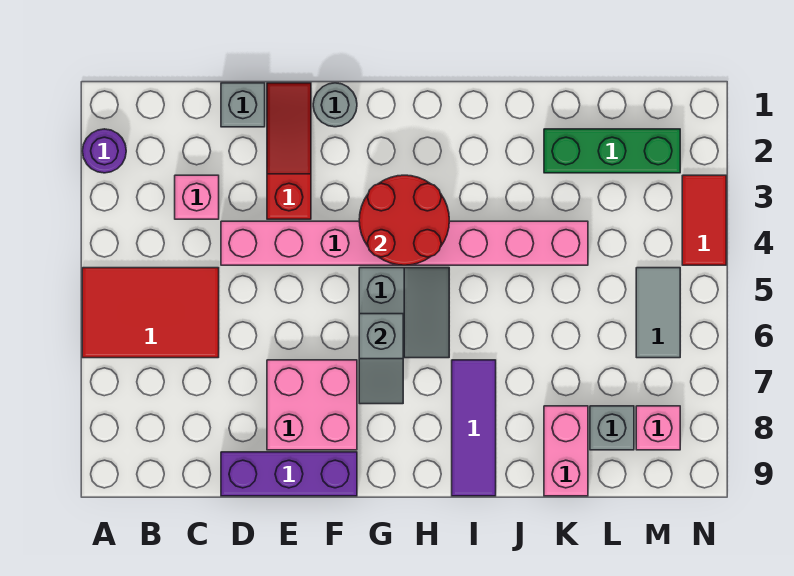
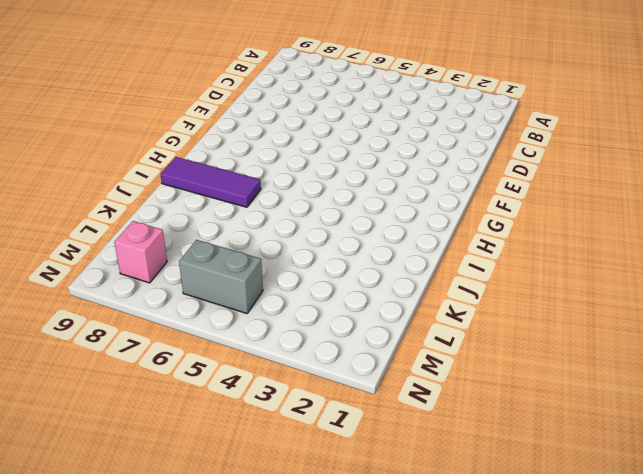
grey brick M5:M6 level 1 -> grey tile M5:M6 level 1
none -> purple round brick A2 level 1
none -> red tile A5:C6 level 1
none -> pink brick C3 level 1

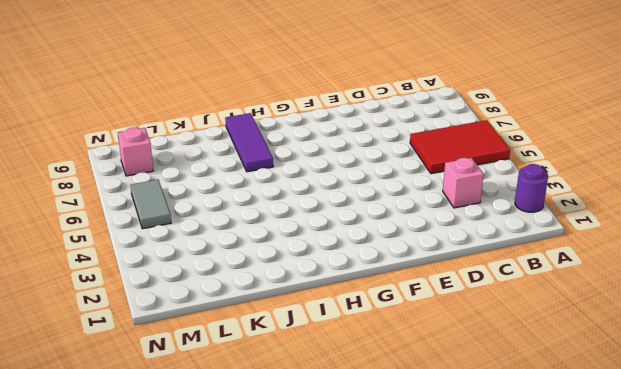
none -> grey brick D1 level 1
none -> pink brick D4:K4 level 1
none -> purple brick D9:F9 level 1

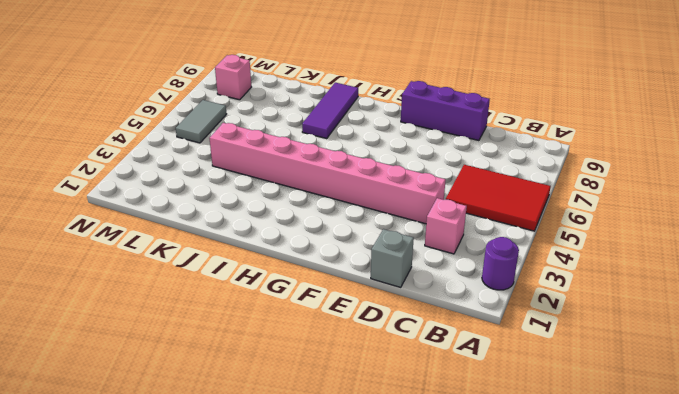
none -> red slope E1:E3 level 1 top 3
none -> pink brick E7:F8 level 1
none -> grey round brick F1 level 1

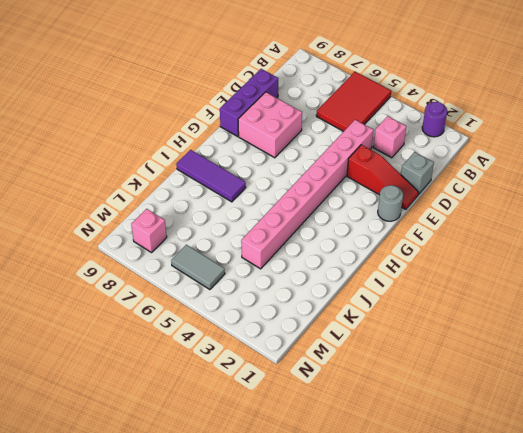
none -> grey slope G5:H6 level 1 top G
none -> green brick K2:M2 level 1
none -> pink brick K8:K9 level 1

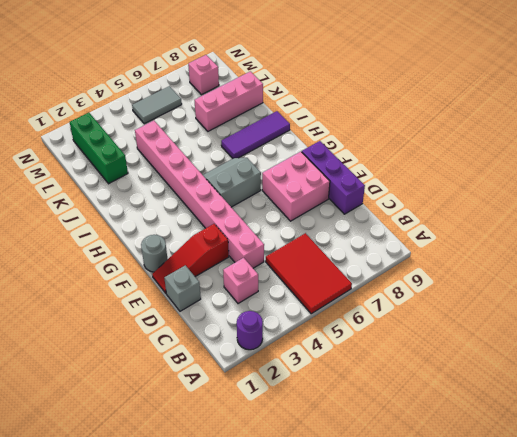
pink brick K7:K9 level 1 -> pink brick K8:K9 level 1
none -> grey brick L8 level 1
none -> red tile N3:N4 level 1
none -> red round brick G3:H4 level 2

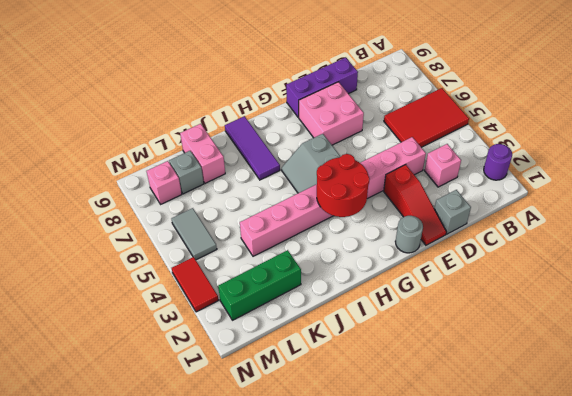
none -> grey slope G6:G7 level 2 top 6

